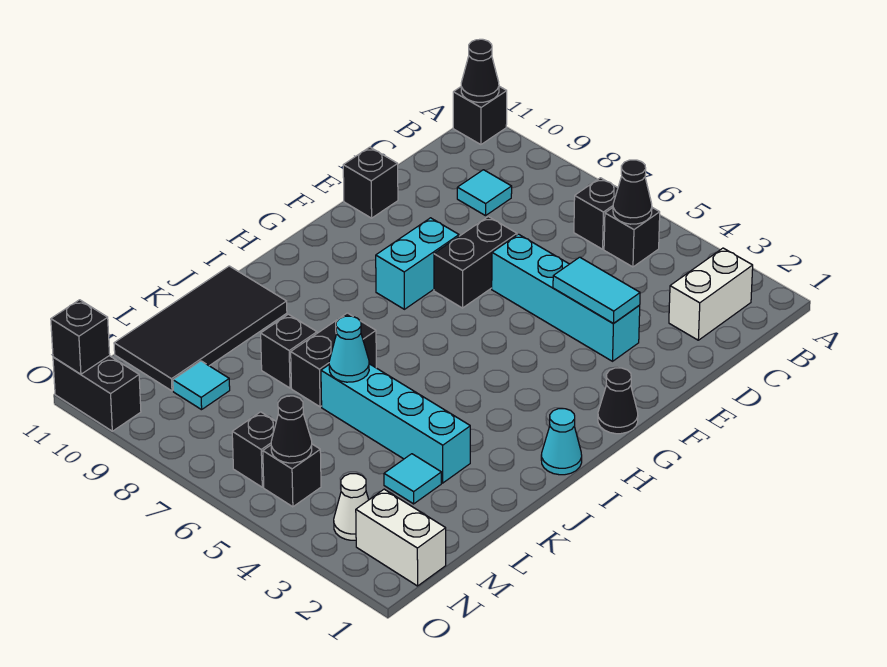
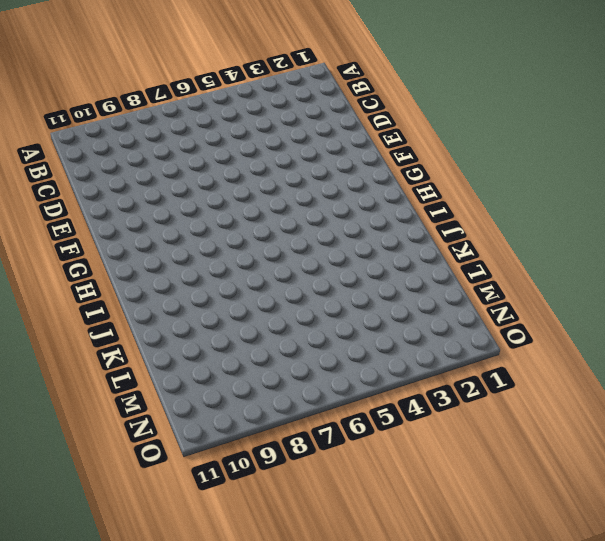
none -> black brick A11 level 1
none -> white brick B2:C2 level 1
none -> black brick B5 level 1

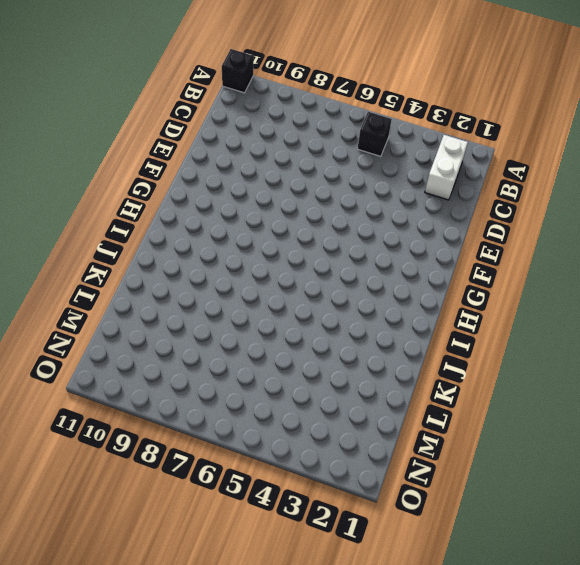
none -> black brick B6 level 1
none -> cyan tile C9 level 1
none -> cyan brick E3:E6 level 1

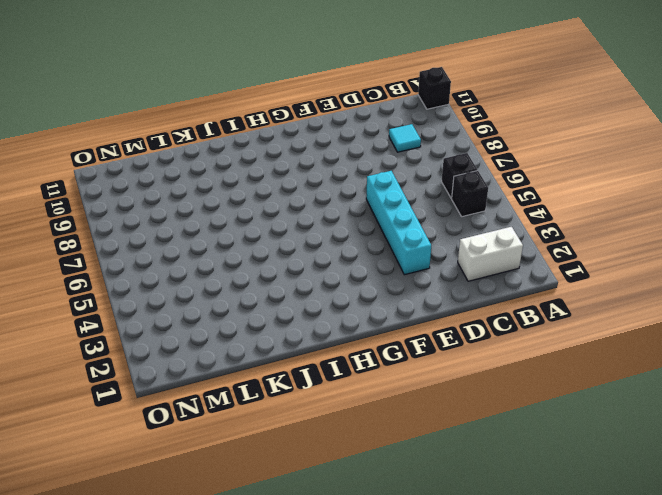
none -> black brick E7:F7 level 1
none -> black brick E11 level 1
none -> cyan brick F8:G8 level 1

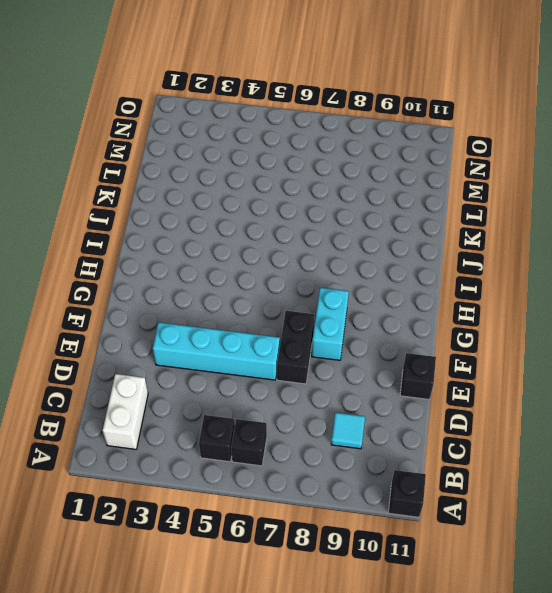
none -> black cone G1 level 1
none -> cyan cone I1 level 1
none -> black brick J7:K7 level 1

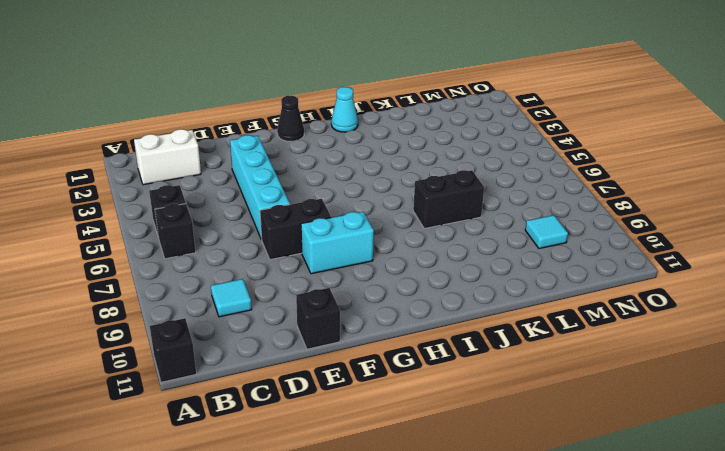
none -> black tile J10:M11 level 1
none -> cyan brick K3:K6 level 1
none -> black brick K8 level 1

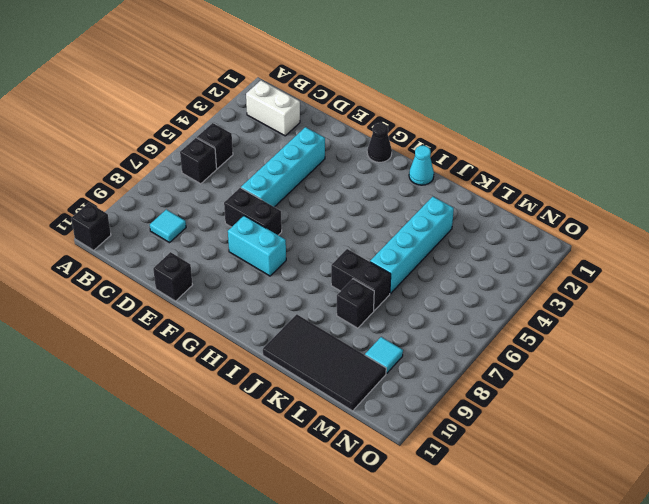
none -> cyan tile L3 level 1
none -> white brick N1:N2 level 1
none -> white cone N3 level 1

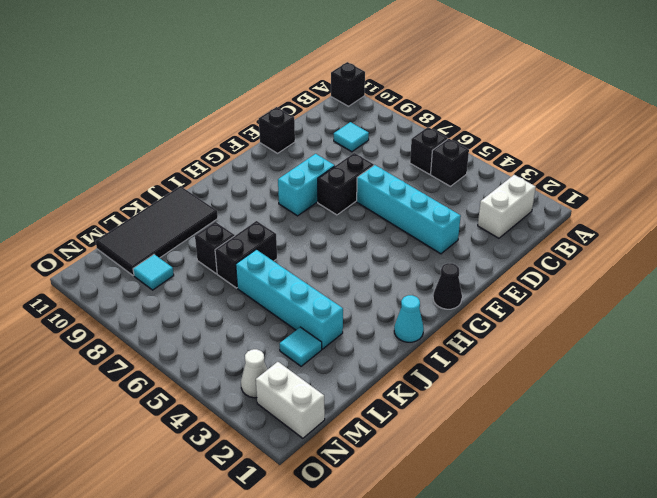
none -> black brick N5 level 1
none -> black brick N6 level 1
none -> black brick O10:O11 level 1

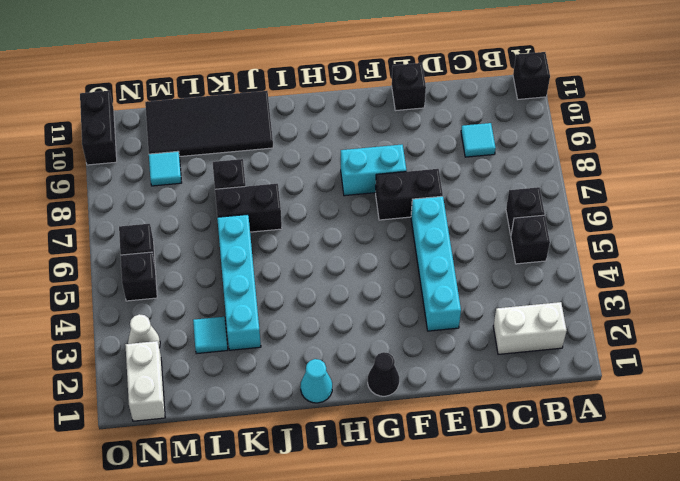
none -> black cone A11 level 2
none -> black cone B5 level 2
none -> cyan tile E3:E4 level 2

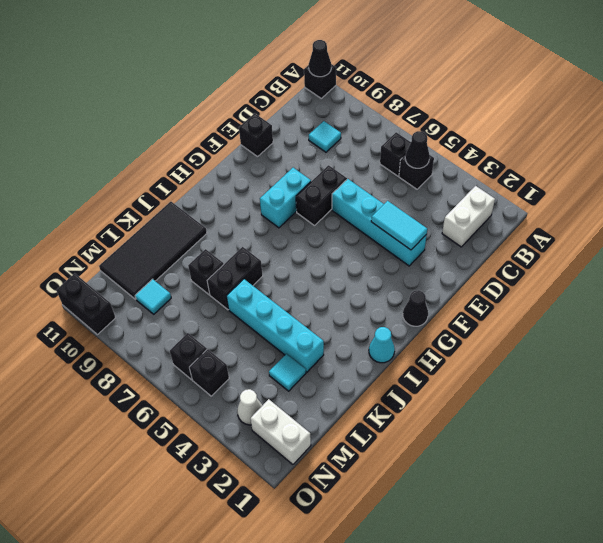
none -> cyan cone K6 level 2
none -> black cone N5 level 2
none -> black brick O11 level 2

